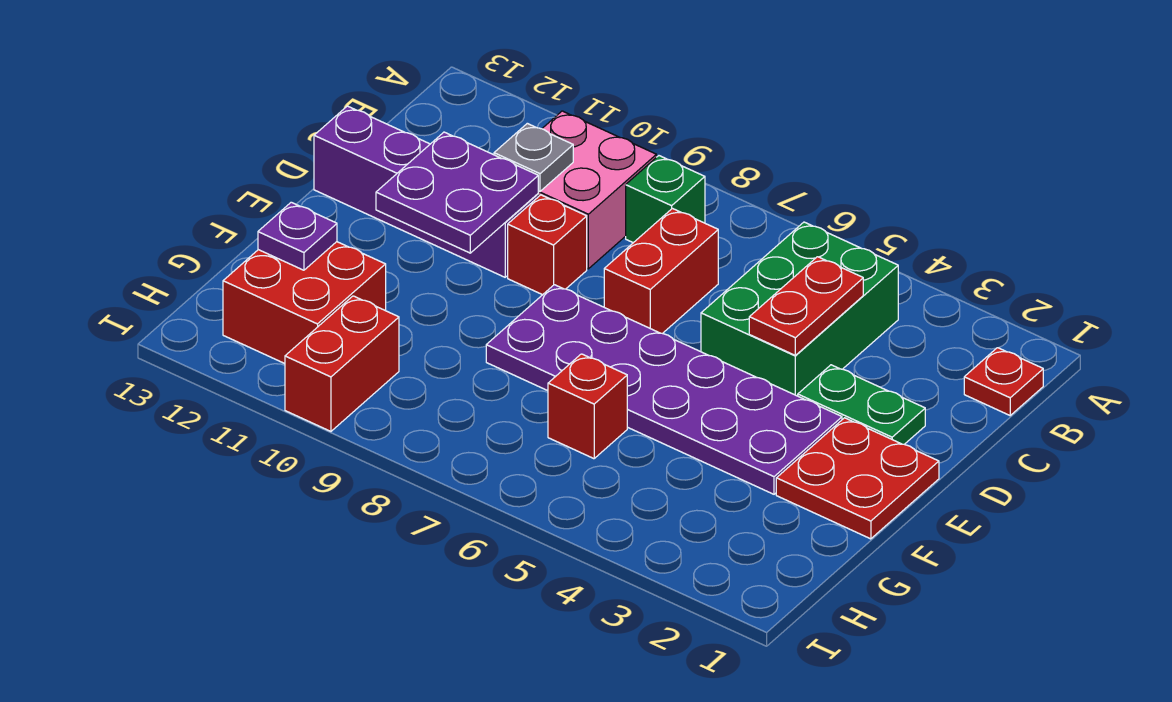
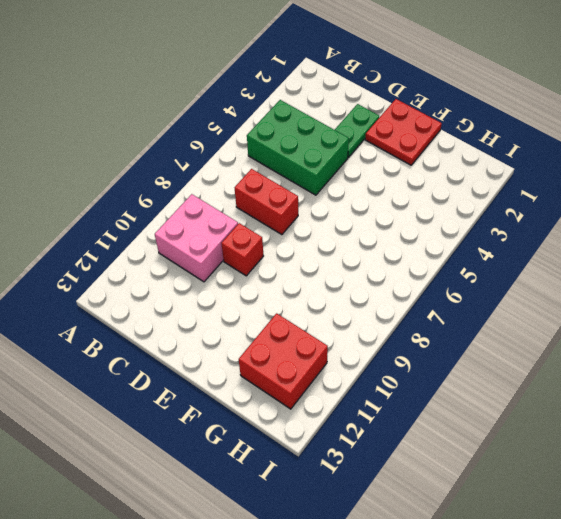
none -> red plate B1 level 1
none -> green brick B8 level 1
none -> purple brick D10:D13 level 1

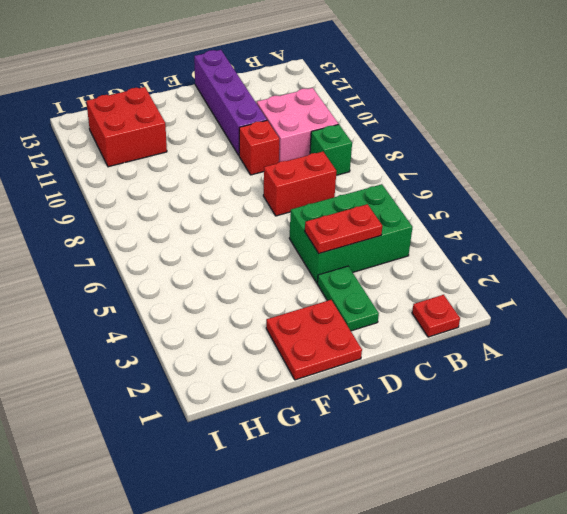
none -> purple plate E3:F8 level 1
none -> red brick G6 level 1
none -> red brick H10:I10 level 1

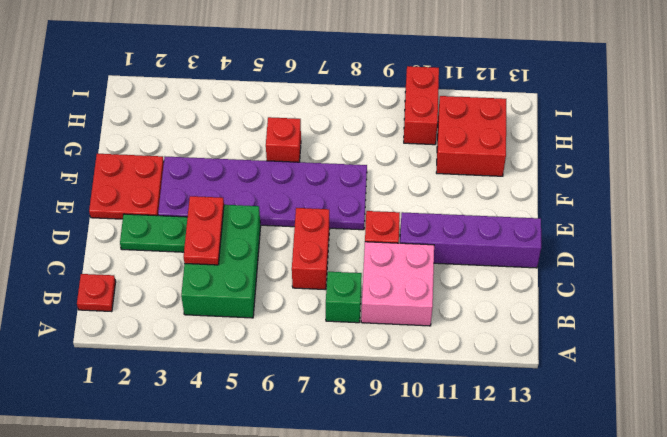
none -> grey plate C10 level 2
none -> purple plate D10:E11 level 2
none -> purple plate G12 level 2

